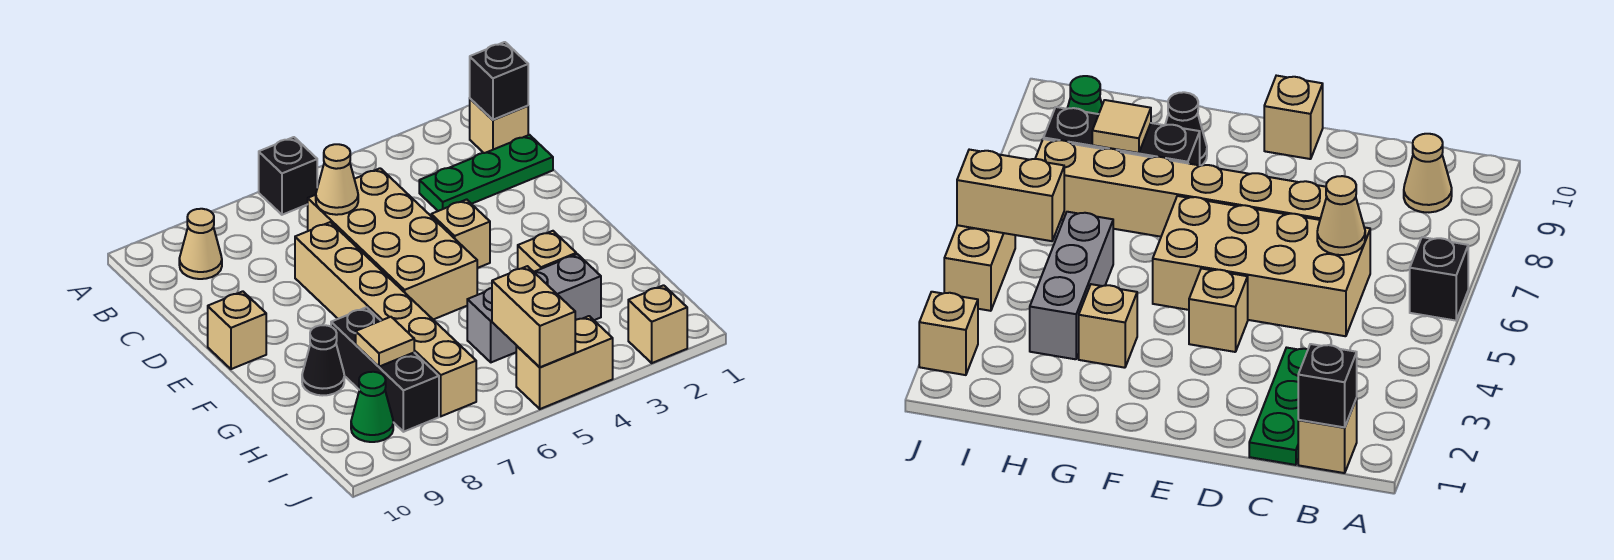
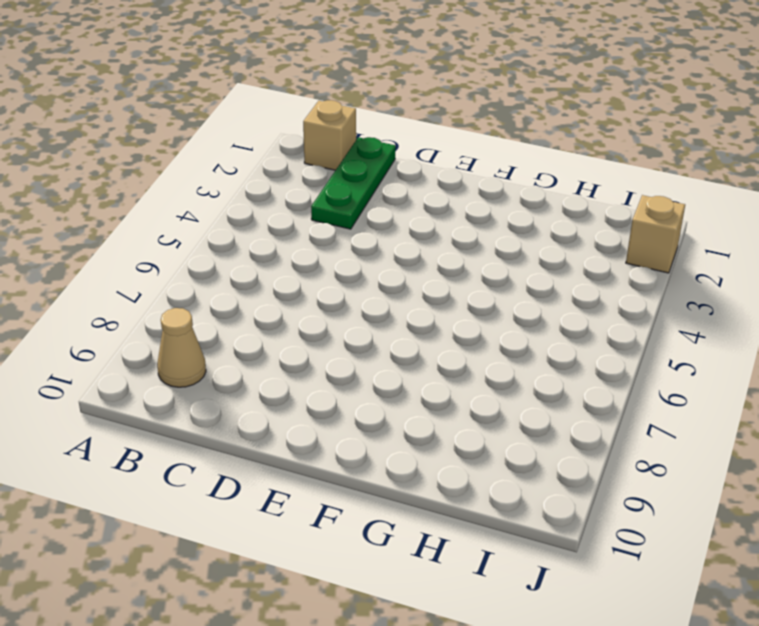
none -> black brick A6 level 1
none -> tan brick C5:F6 level 1
none -> tan brick D7:I7 level 1

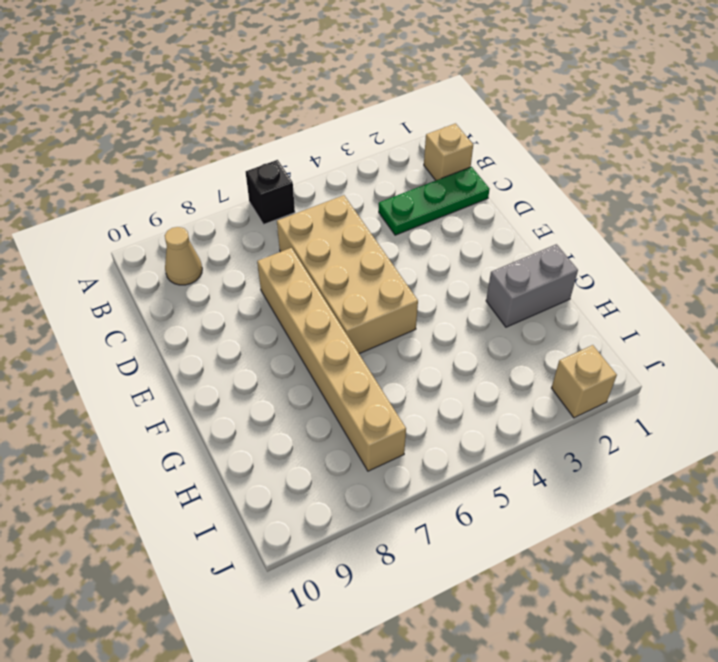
grey brick G1:G2 level 1 -> none
none -> tan brick E4 level 1
none -> tan brick E10 level 1
none -> tan brick G3 level 1

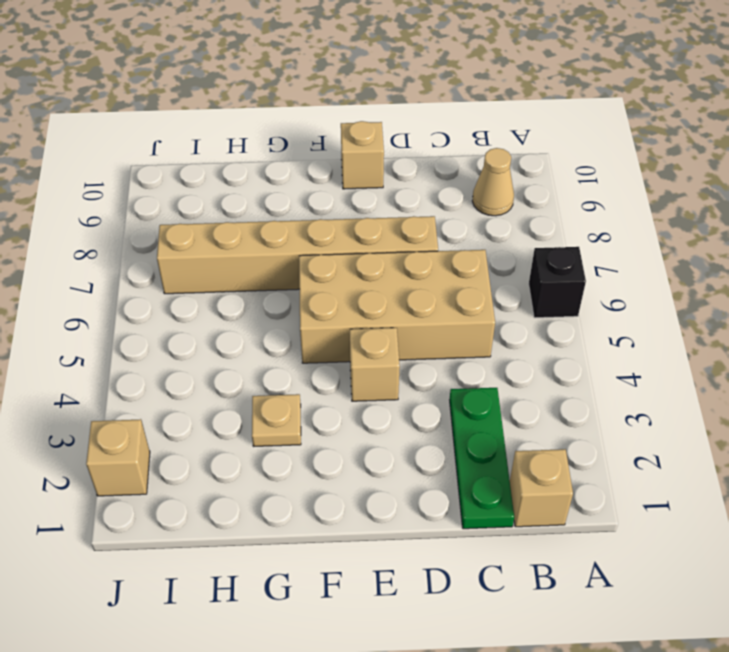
tan plate G3 level 1 -> tan brick G3 level 1
none -> black brick G8:I8 level 1
none -> black cone G9 level 1
none -> grey brick H3:H5 level 1

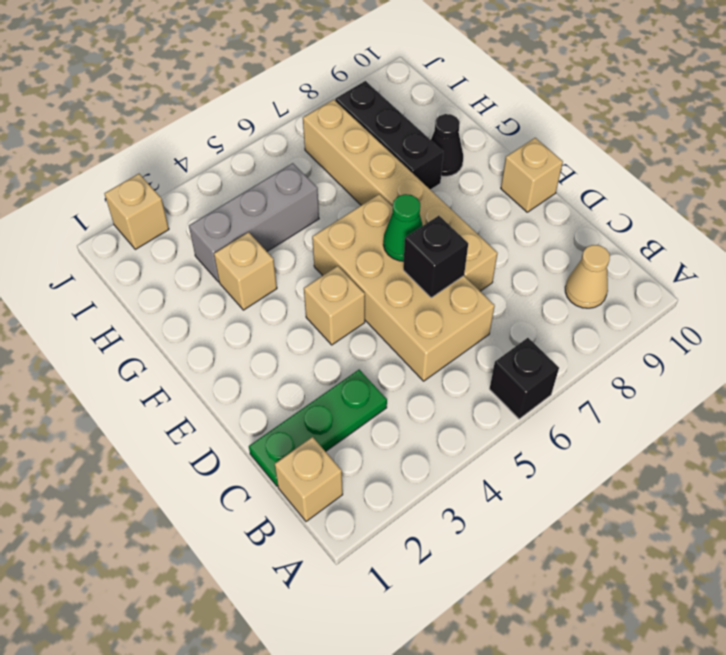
black brick D6 level 2 -> black brick B1 level 2
green cone E6 level 2 -> green cone I9 level 1
none -> tan brick J4:J5 level 1
none -> tan cone C6 level 2
none -> tan tile H8 level 2

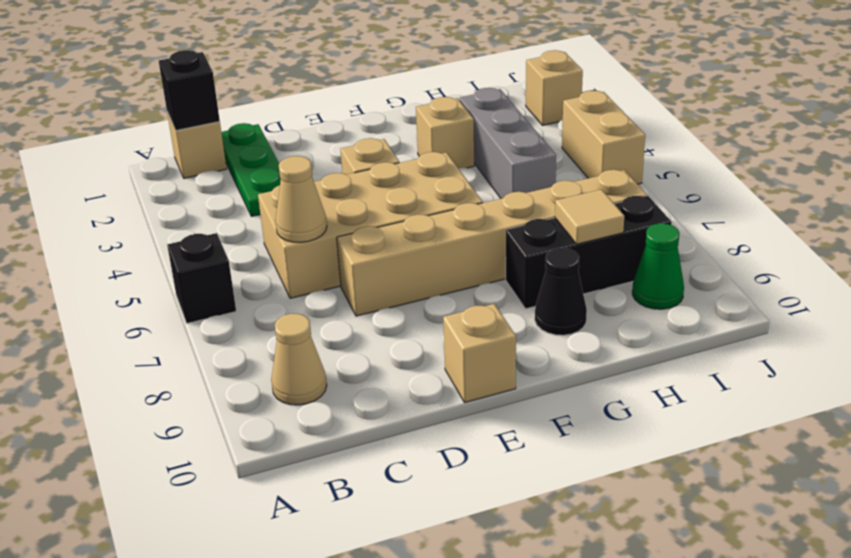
none -> tan brick I5:J5 level 2

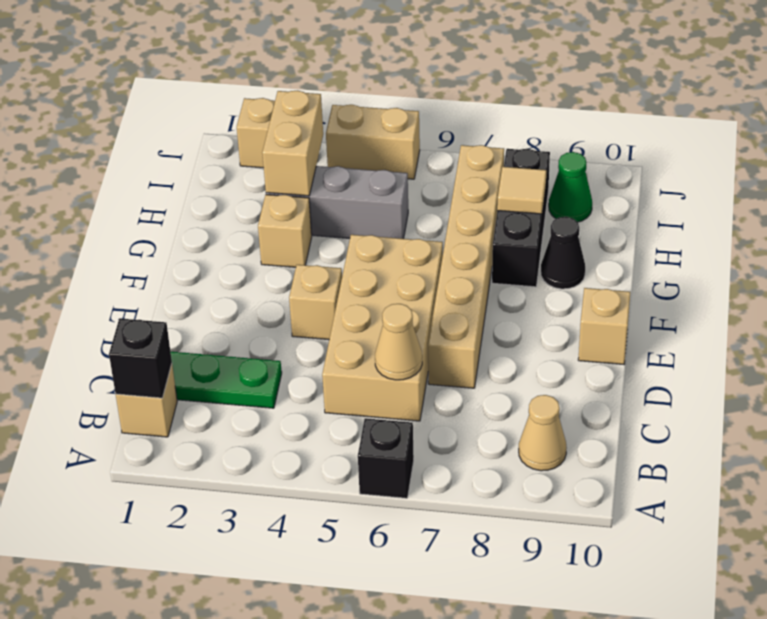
tan brick H3:I3 level 2 -> tan brick I5:J5 level 2

